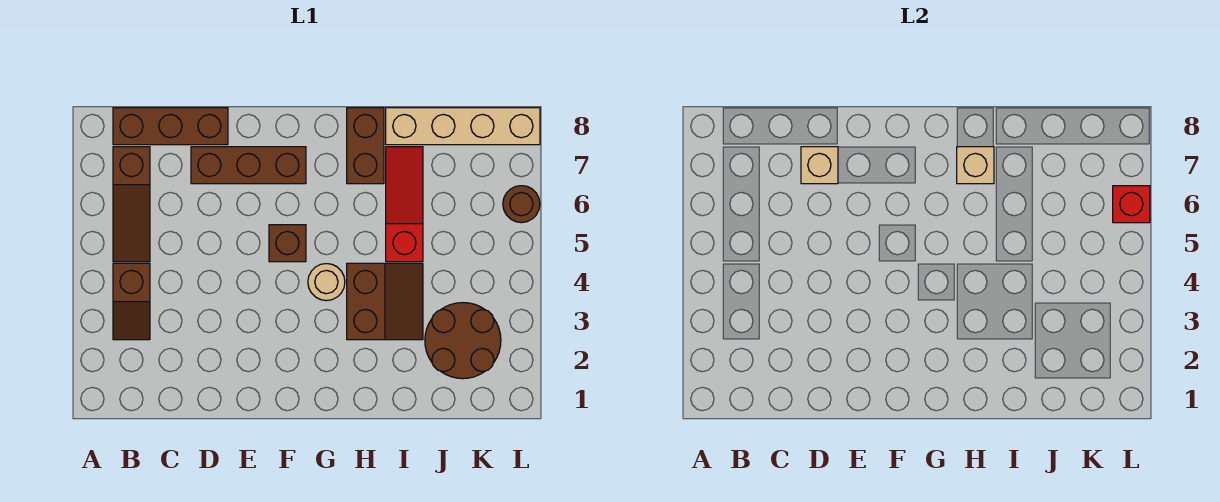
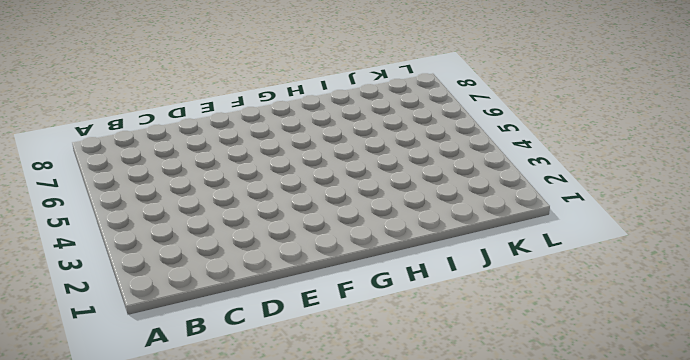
none -> brown slope B3:B4 level 1 top 4
none -> brown slope B5:B7 level 1 top 7
none -> brown brick B8:D8 level 1

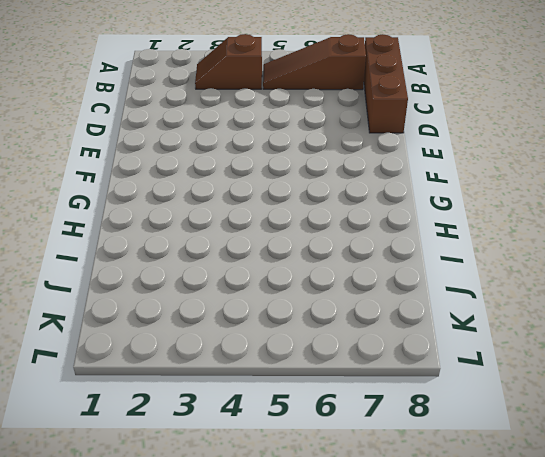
none -> brown brick D7:F7 level 1
none -> brown brick F5 level 1
none -> tan round brick G4 level 1

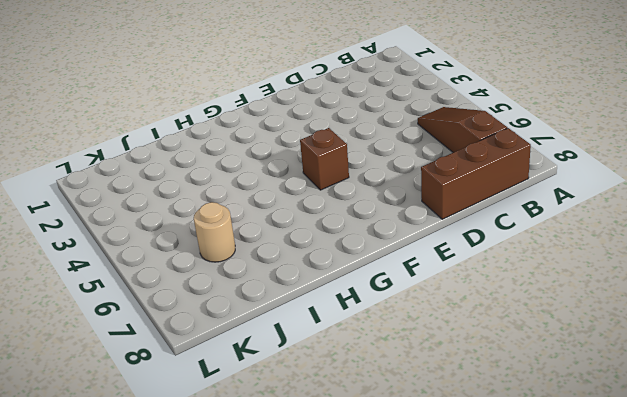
tan round brick J6 level 1 -> tan round brick G4 level 1
none -> brown slope B3:B4 level 1 top 4
none -> brown brick D7:F7 level 1
none -> brown slope H3:I4 level 1 top H

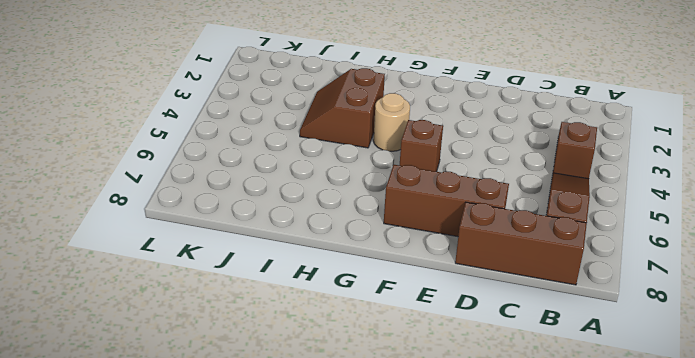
none -> brown brick H7:H8 level 1
none -> red slope I5:I7 level 1 top 5
none -> tan brick I8:L8 level 1

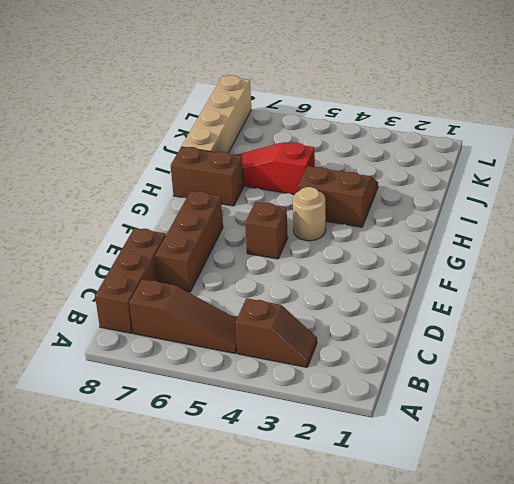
none -> brown round brick J2:K3 level 1
none -> brown round brick L6 level 1
none -> tan brick D7 level 2

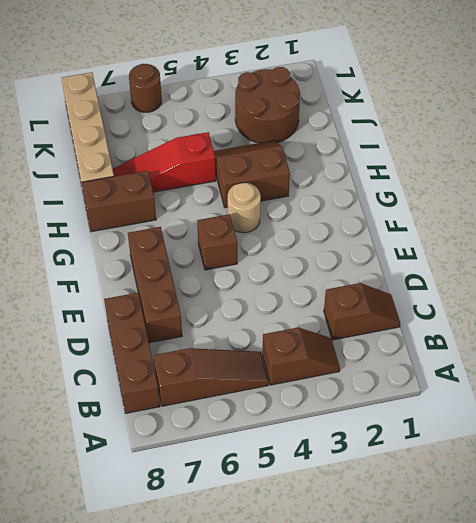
brown slope C1:C2 level 1 top 2 -> none
none -> tan brick D7 level 2
none -> tan brick H7 level 2
none -> red brick L6 level 2

